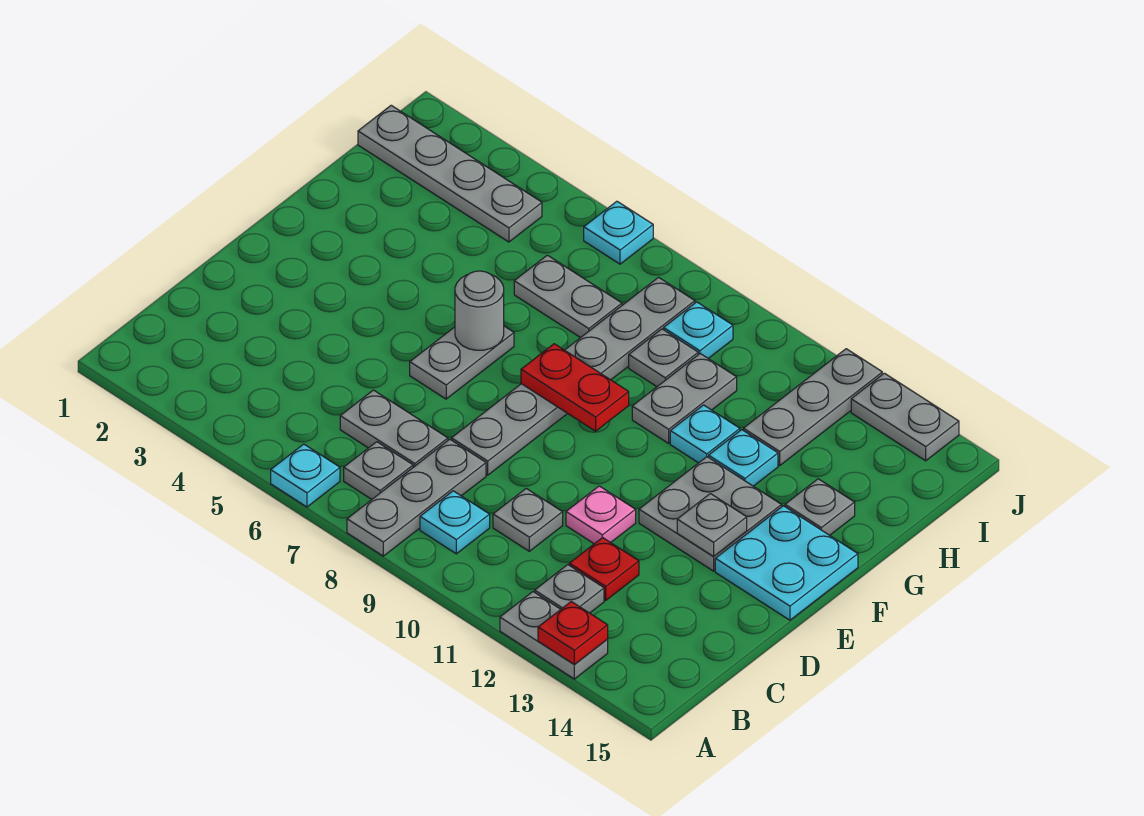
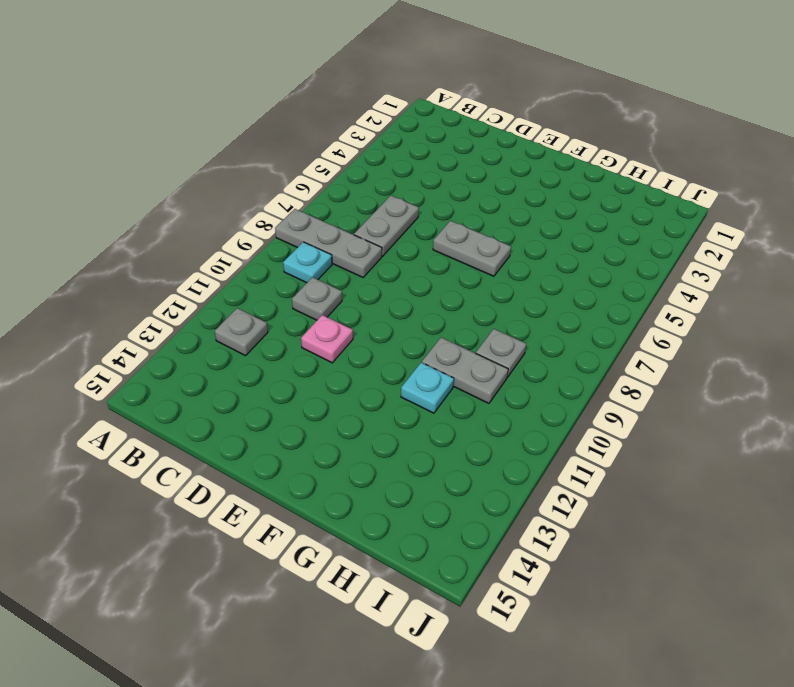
none -> cyan plate A6 level 1
none -> grey plate A12:A13 level 1
none -> grey plate B7 level 1

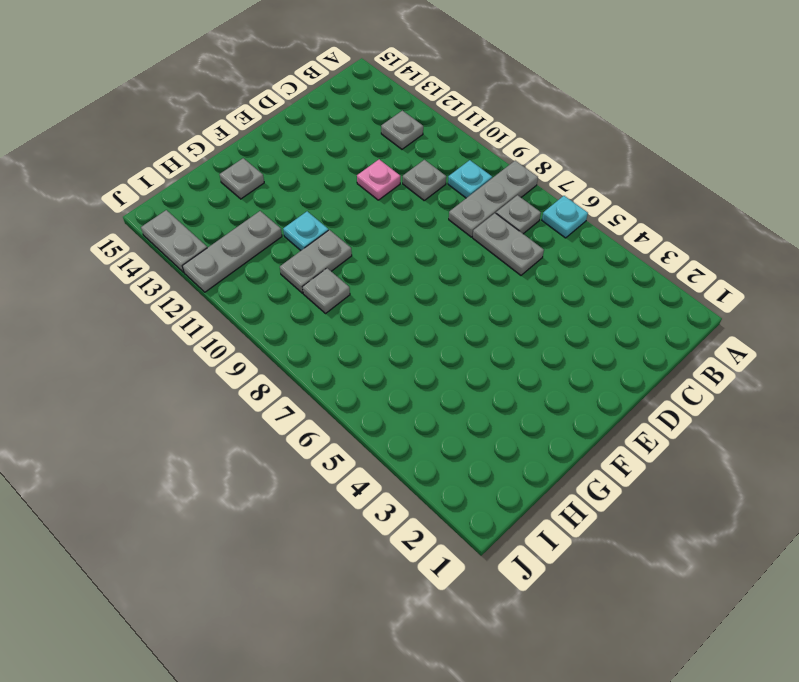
none -> grey plate A12:A13 level 1
none -> red plate C12 level 1
none -> grey plate D8:I8 level 1

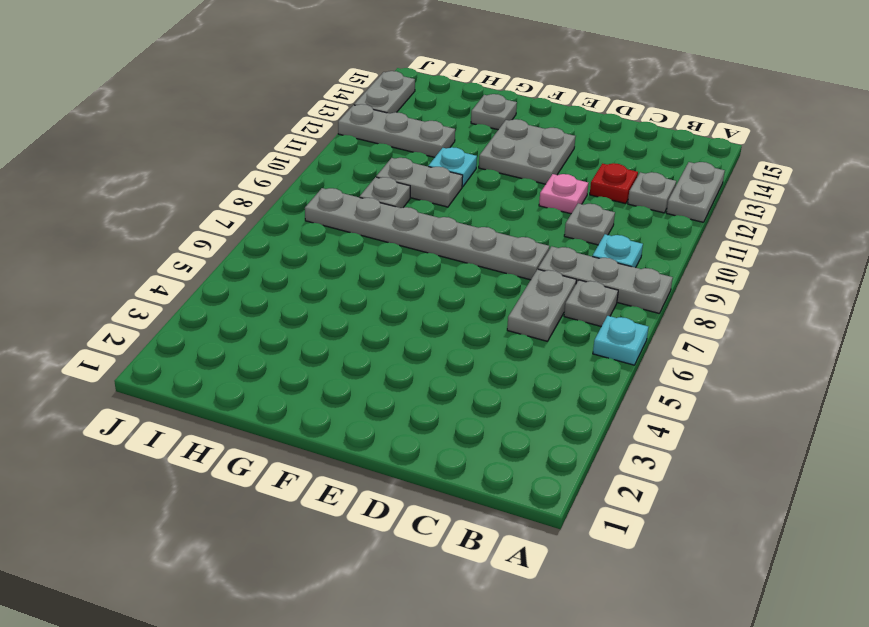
none -> grey plate E6:F6 level 1
none -> cyan plate E14:F15 level 1
none -> cyan plate G12 level 1

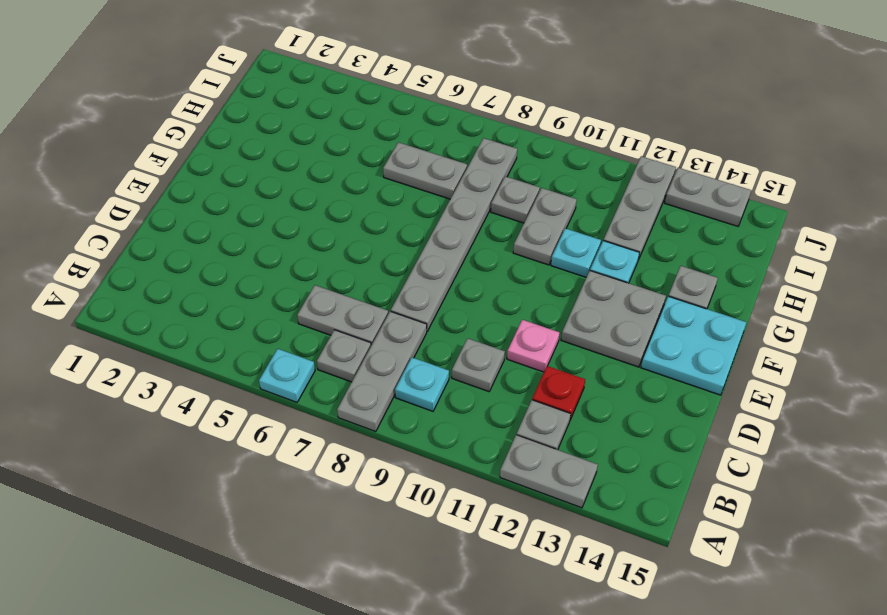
none -> grey plate E6:F6 level 1
none -> grey plate I1:I4 level 1
none -> cyan plate I9 level 1

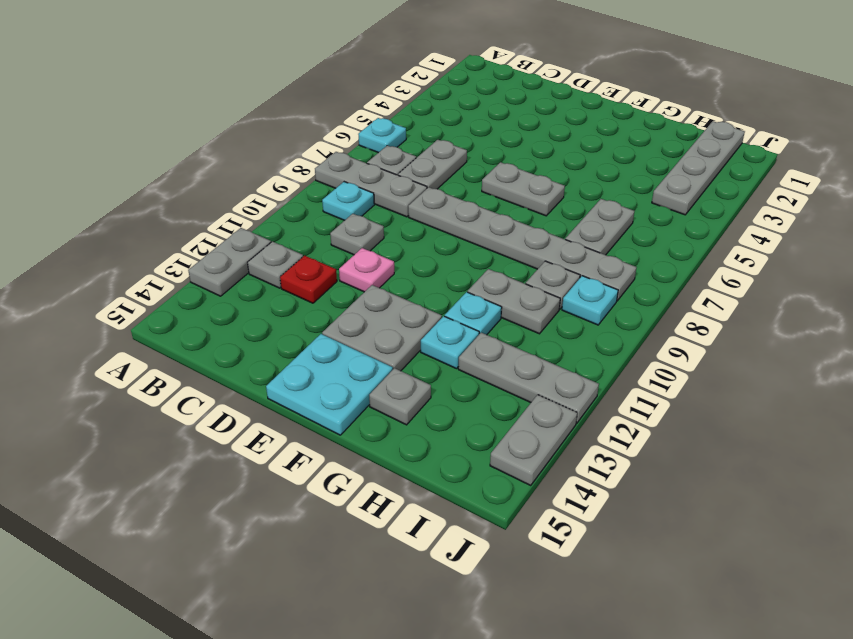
none -> cyan plate J6 level 1
none -> red plate A13 level 2
none -> grey plate E13 level 2

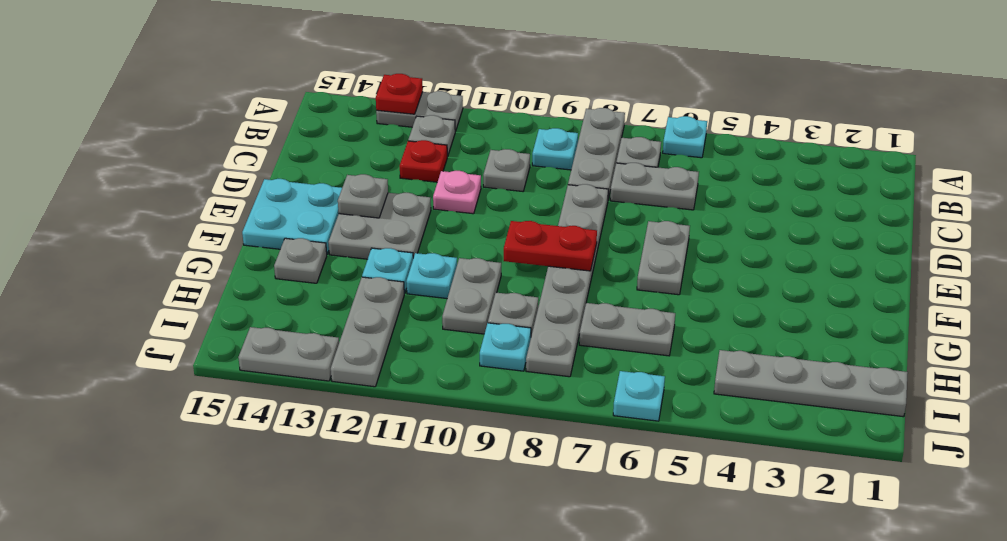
none -> grey round brick F6 level 2

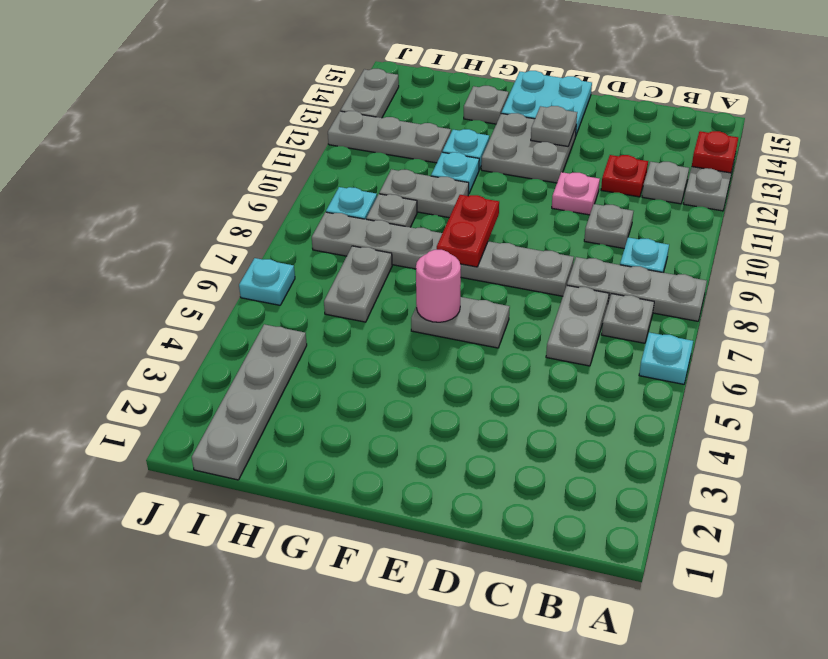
pink round brick F6 level 2 -> grey round brick F6 level 2

